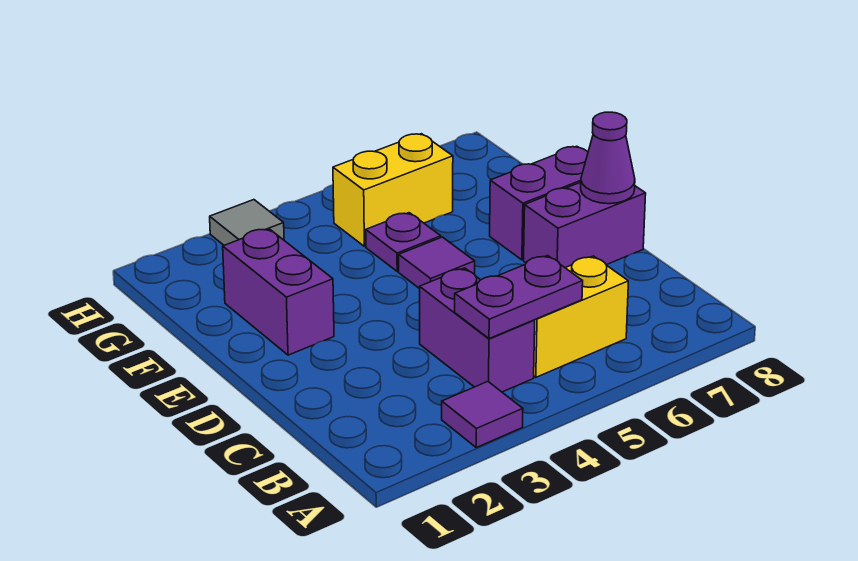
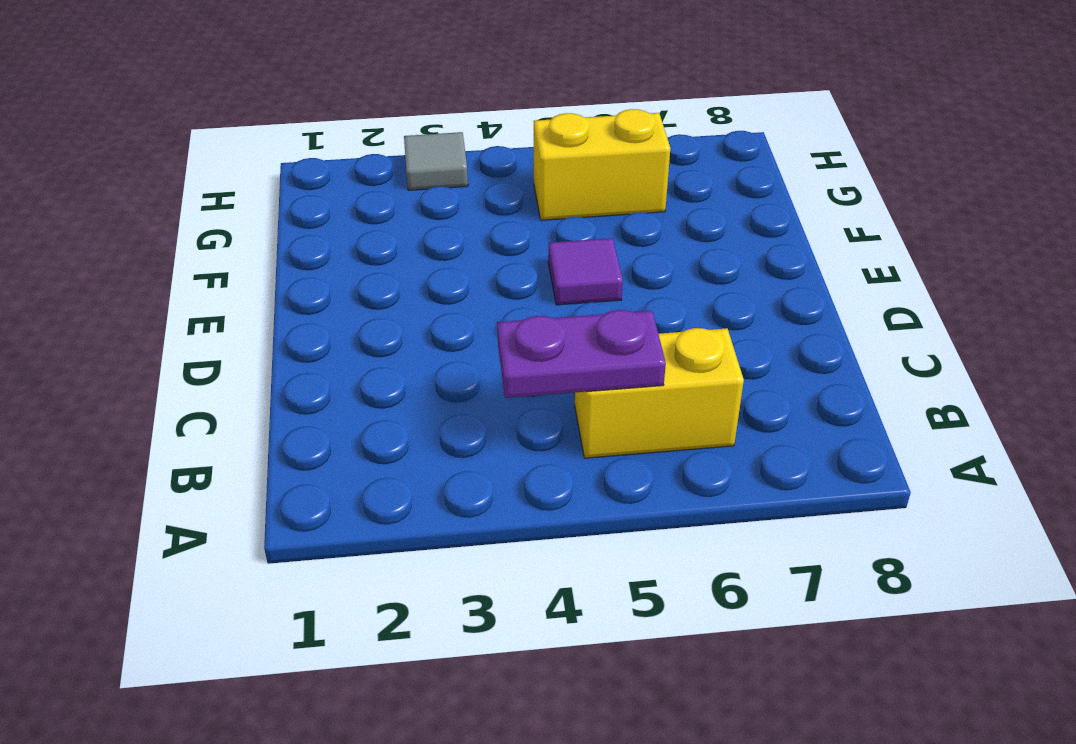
none -> purple tile A3 level 1
none -> purple brick B4:C4 level 1
none -> purple brick D7:D8 level 1

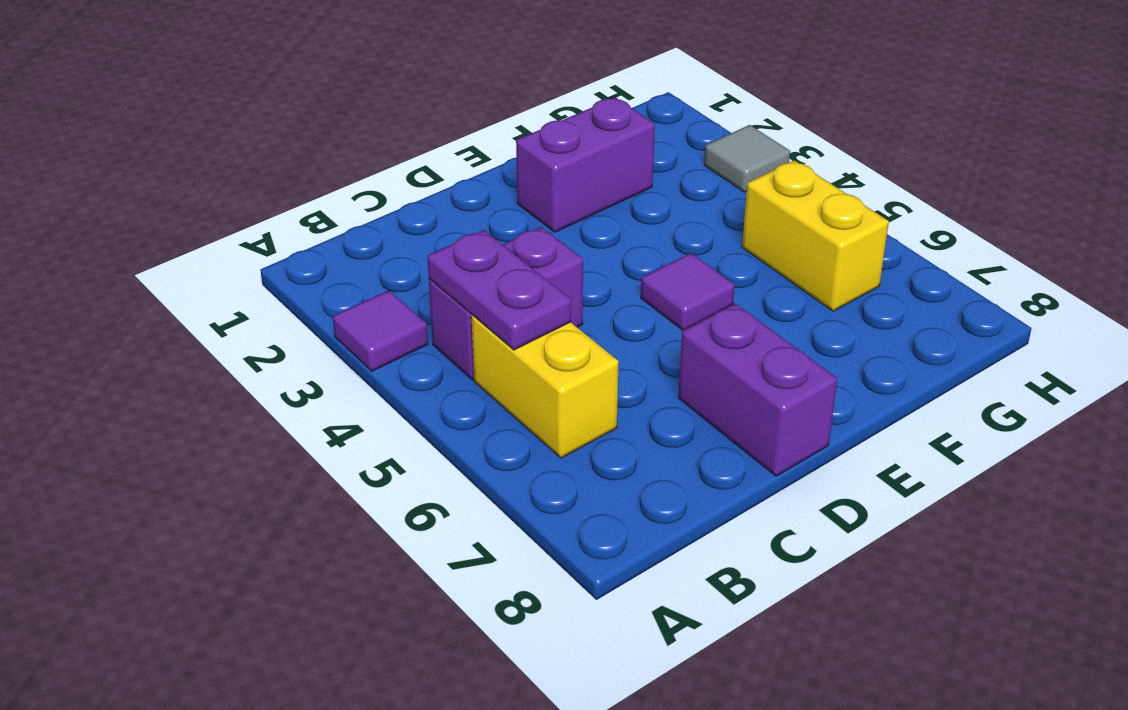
none -> purple brick E7:E8 level 1
none -> purple plate F5 level 1
none -> purple cone D8 level 2

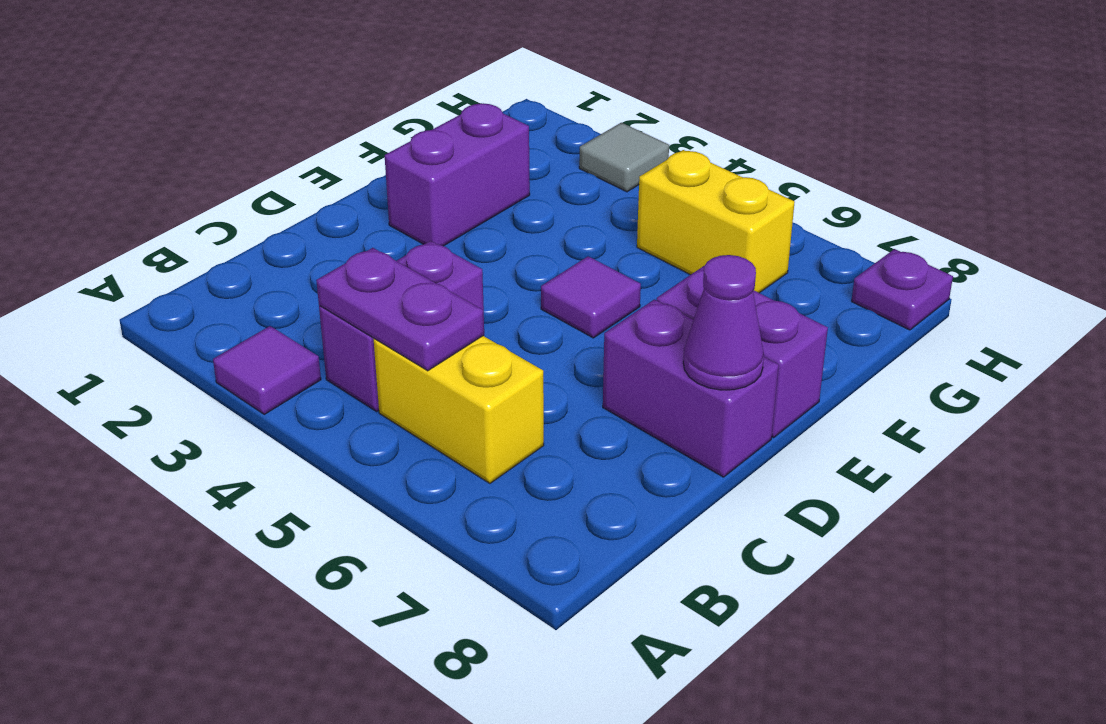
purple plate H8 level 1 -> purple plate F5 level 1

